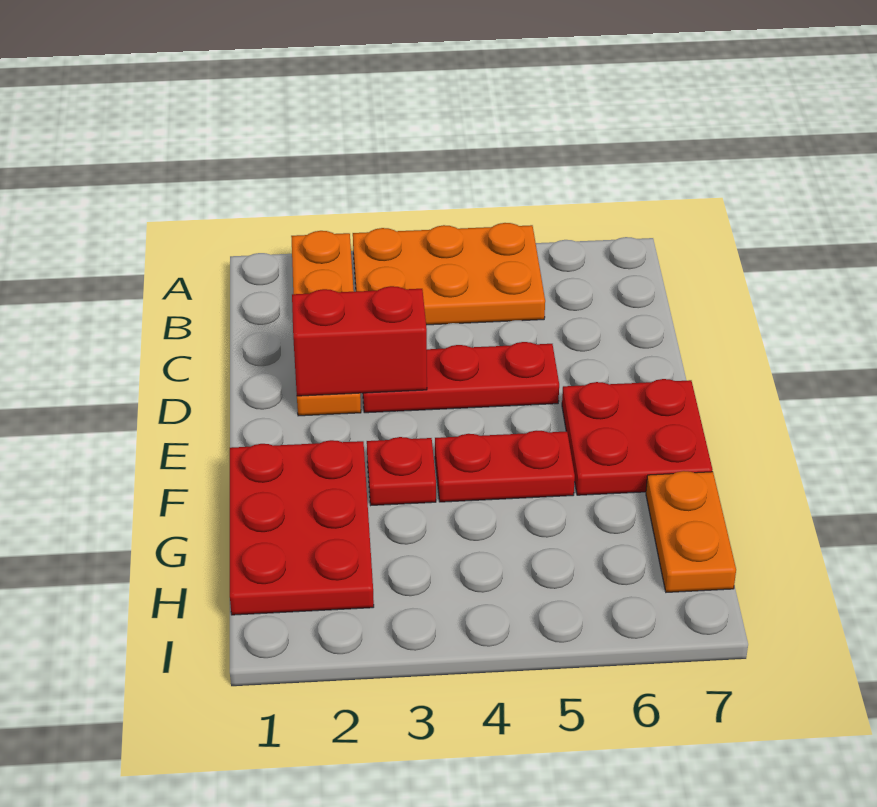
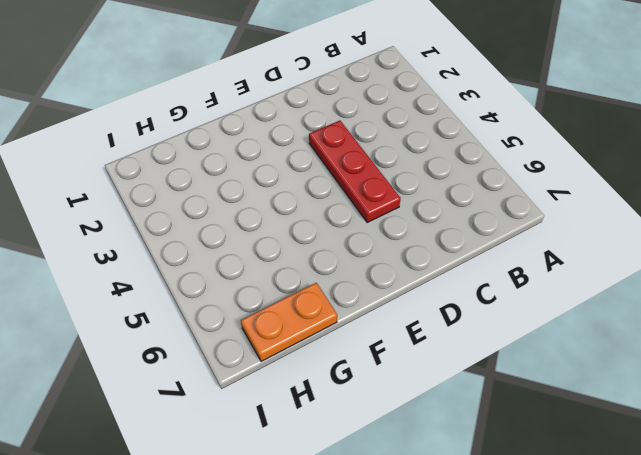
none -> orange plate A2:D2 level 1
none -> orange plate A3:B5 level 1

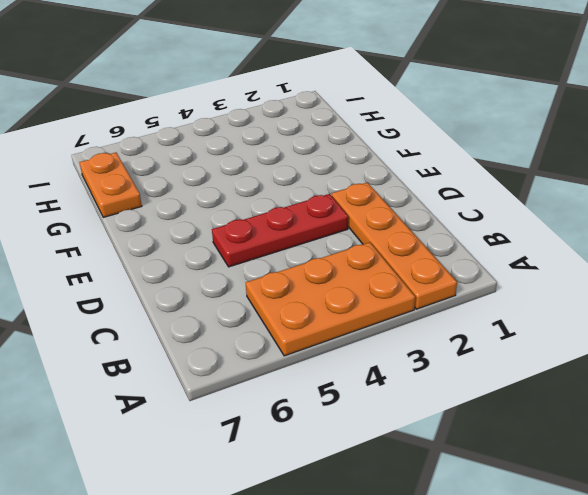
none -> red plate E6:F7 level 1
none -> red plate F1:H2 level 1

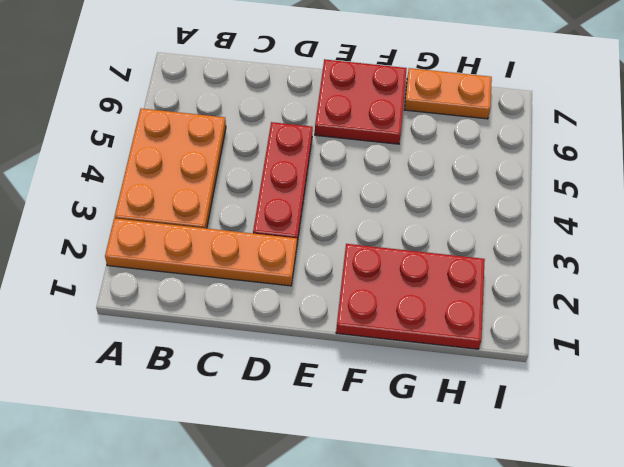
none -> red plate F3 level 1
none -> red plate F4:F5 level 1

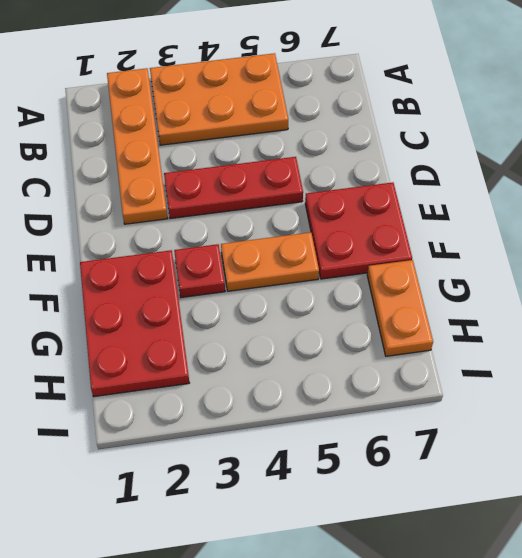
orange plate F4:F5 level 1 -> red plate F4:F5 level 1
none -> red brick D2:D3 level 2

